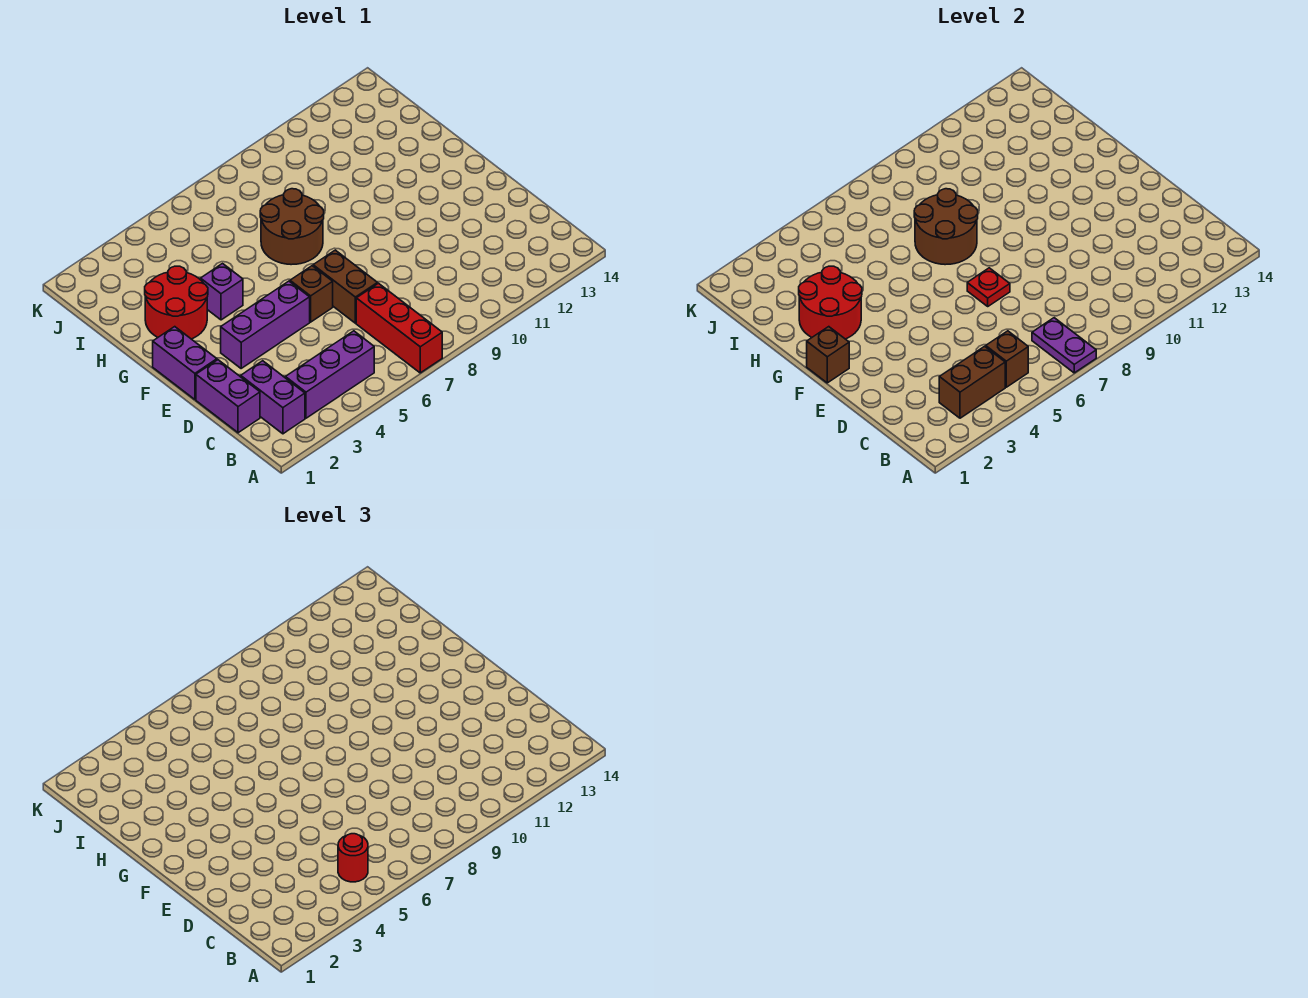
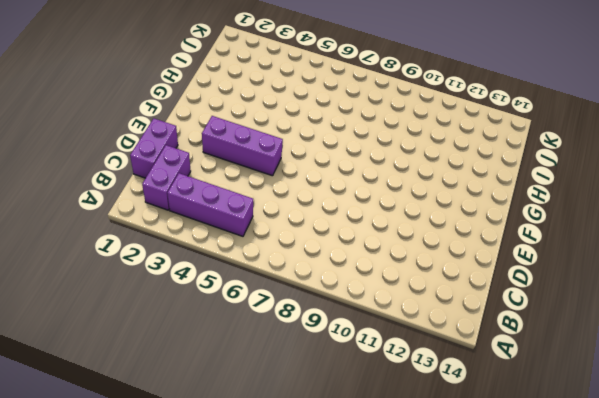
none -> red brick A7:C7 level 1
none -> brown brick D7:E7 level 1
none -> purple brick E1:F1 level 1

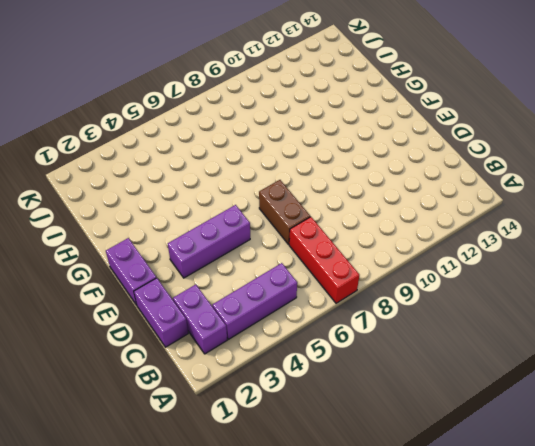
none -> brown brick E6 level 1
none -> red round brick G2:H3 level 1
none -> purple brick G4 level 1

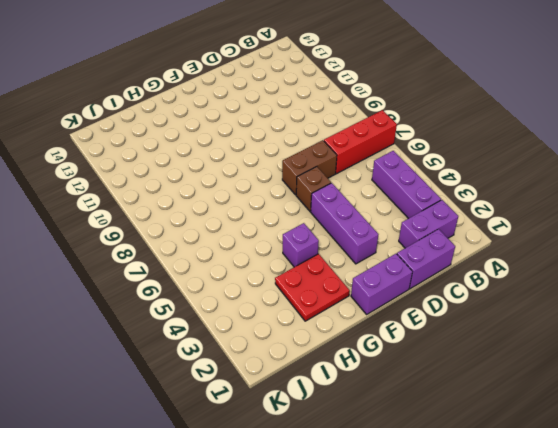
red plate G2:H3 level 1 -> red round brick G2:H3 level 1
none -> brown round brick G7:H8 level 1
none -> purple plate A7:B7 level 2
none -> brown brick B3:B4 level 2

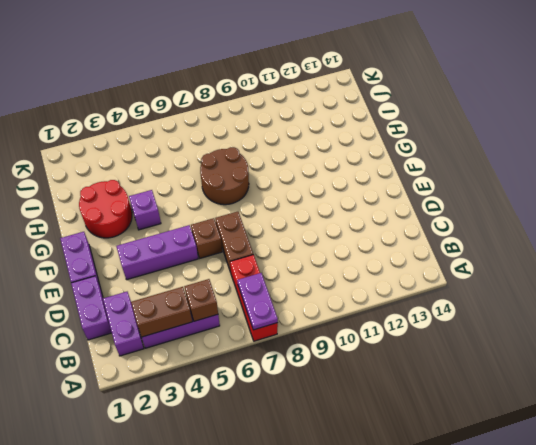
none -> red plate E7 level 2
none -> brown brick F1 level 2
none -> red round brick G2:H3 level 2

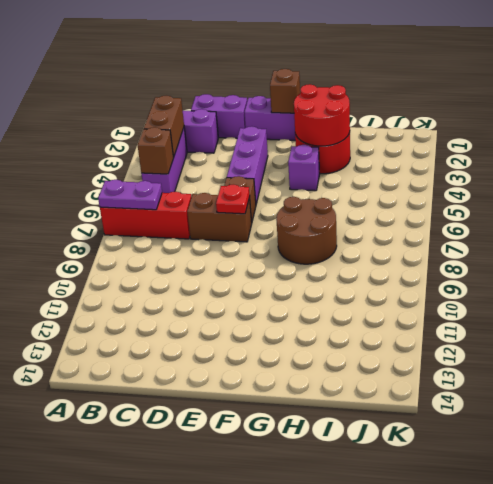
none -> brown round brick G7:H8 level 2
none -> red round brick B5 level 3

